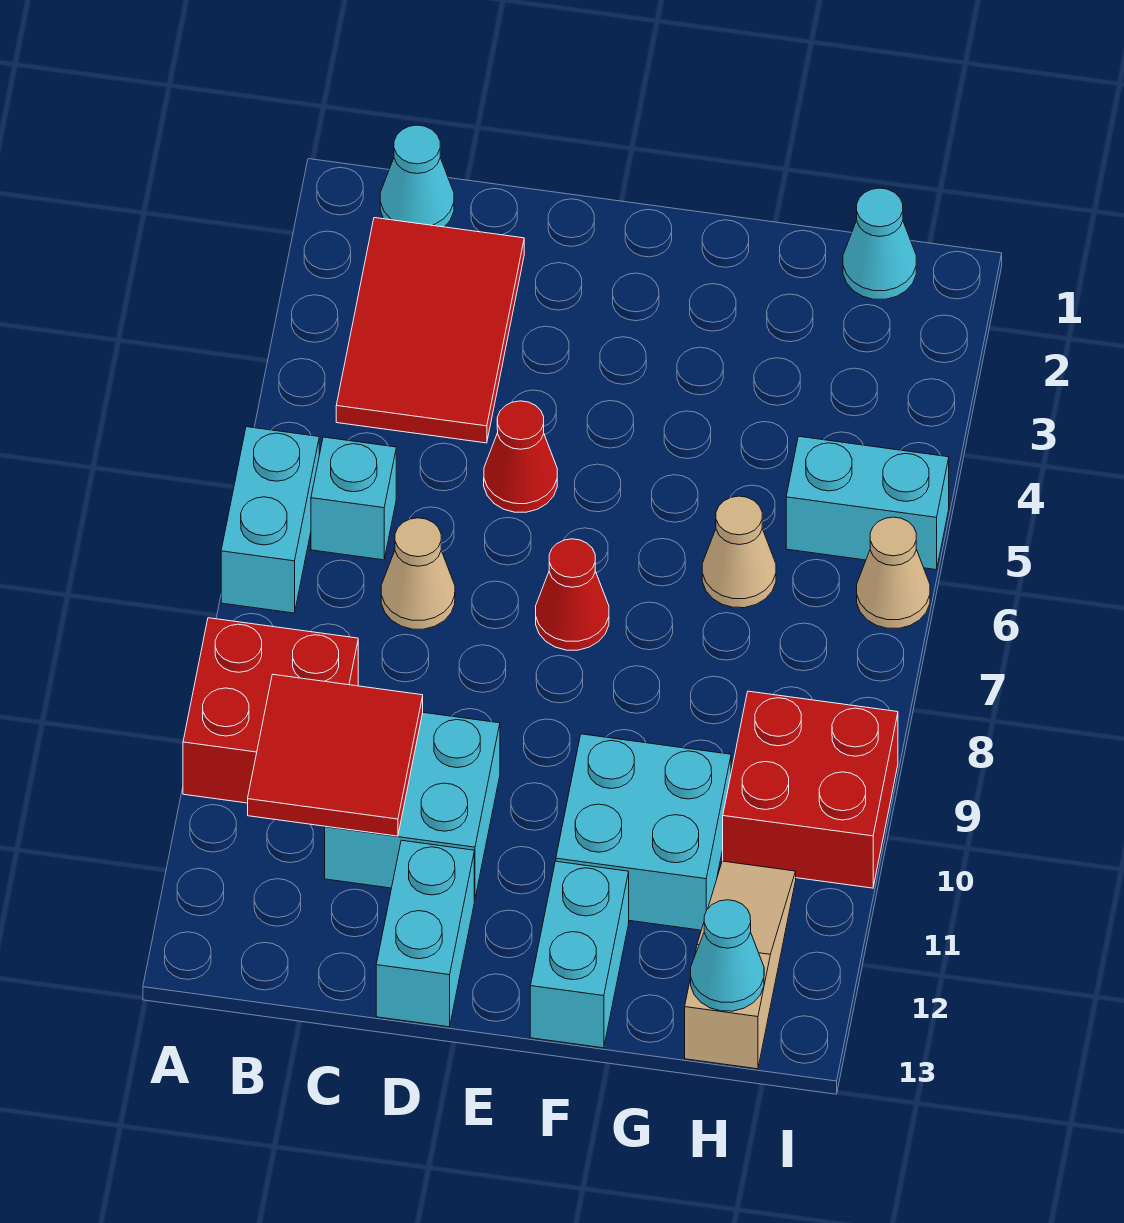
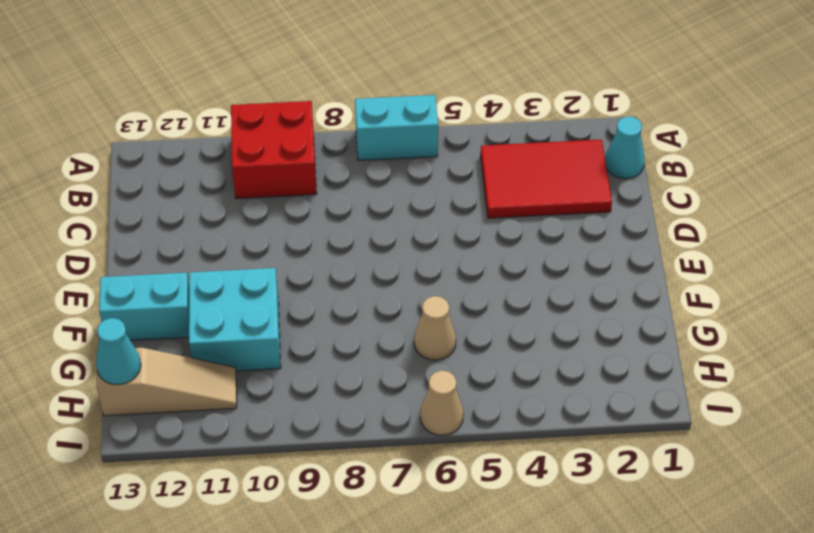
none -> cyan brick B6 level 1
none -> tan cone C7 level 1
none -> cyan brick C10:D11 level 1

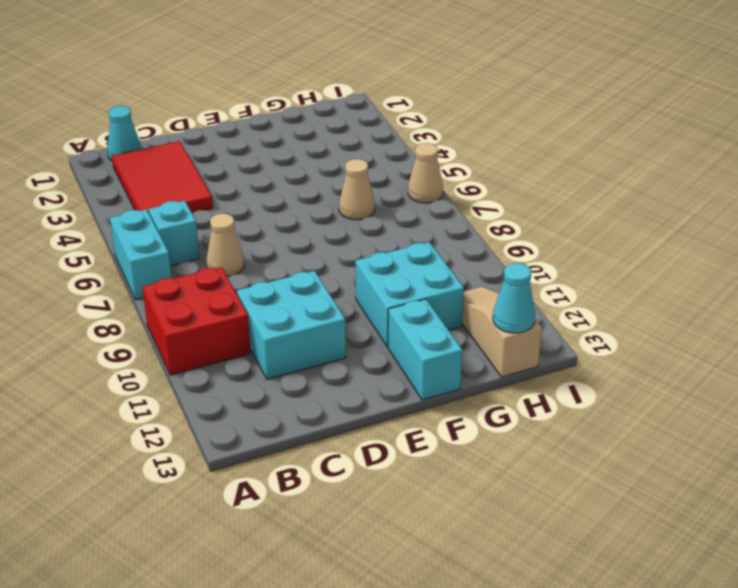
none -> red cone D5 level 1
none -> cyan brick D12:D13 level 1
none -> red cone E7 level 1

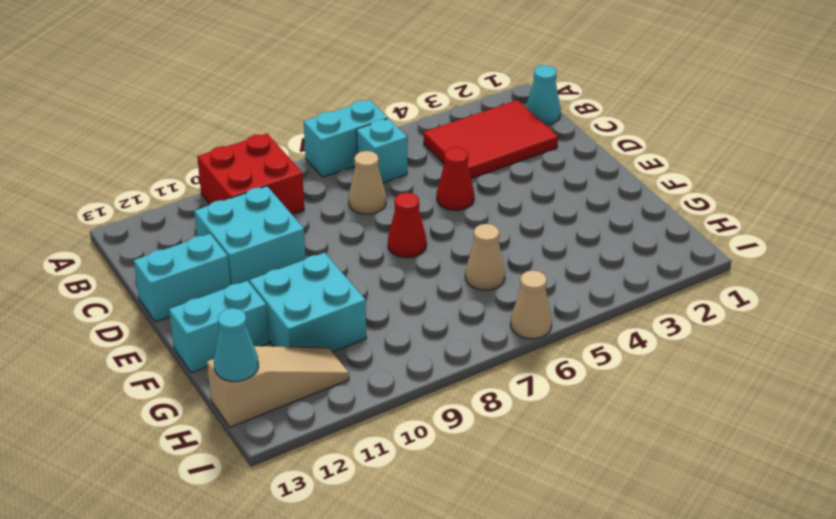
none -> cyan cone H1 level 1
none -> cyan brick H5:I5 level 1
none -> red brick H9:I10 level 1

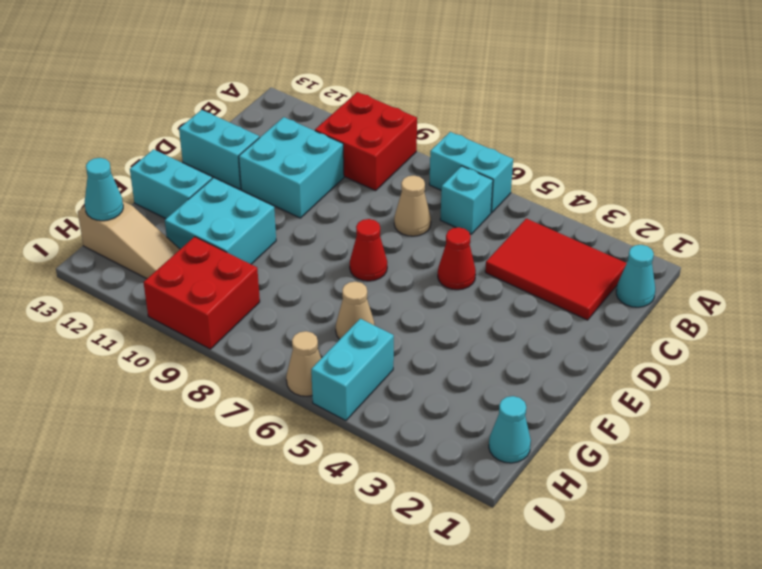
none -> red tile B10:C11 level 2

